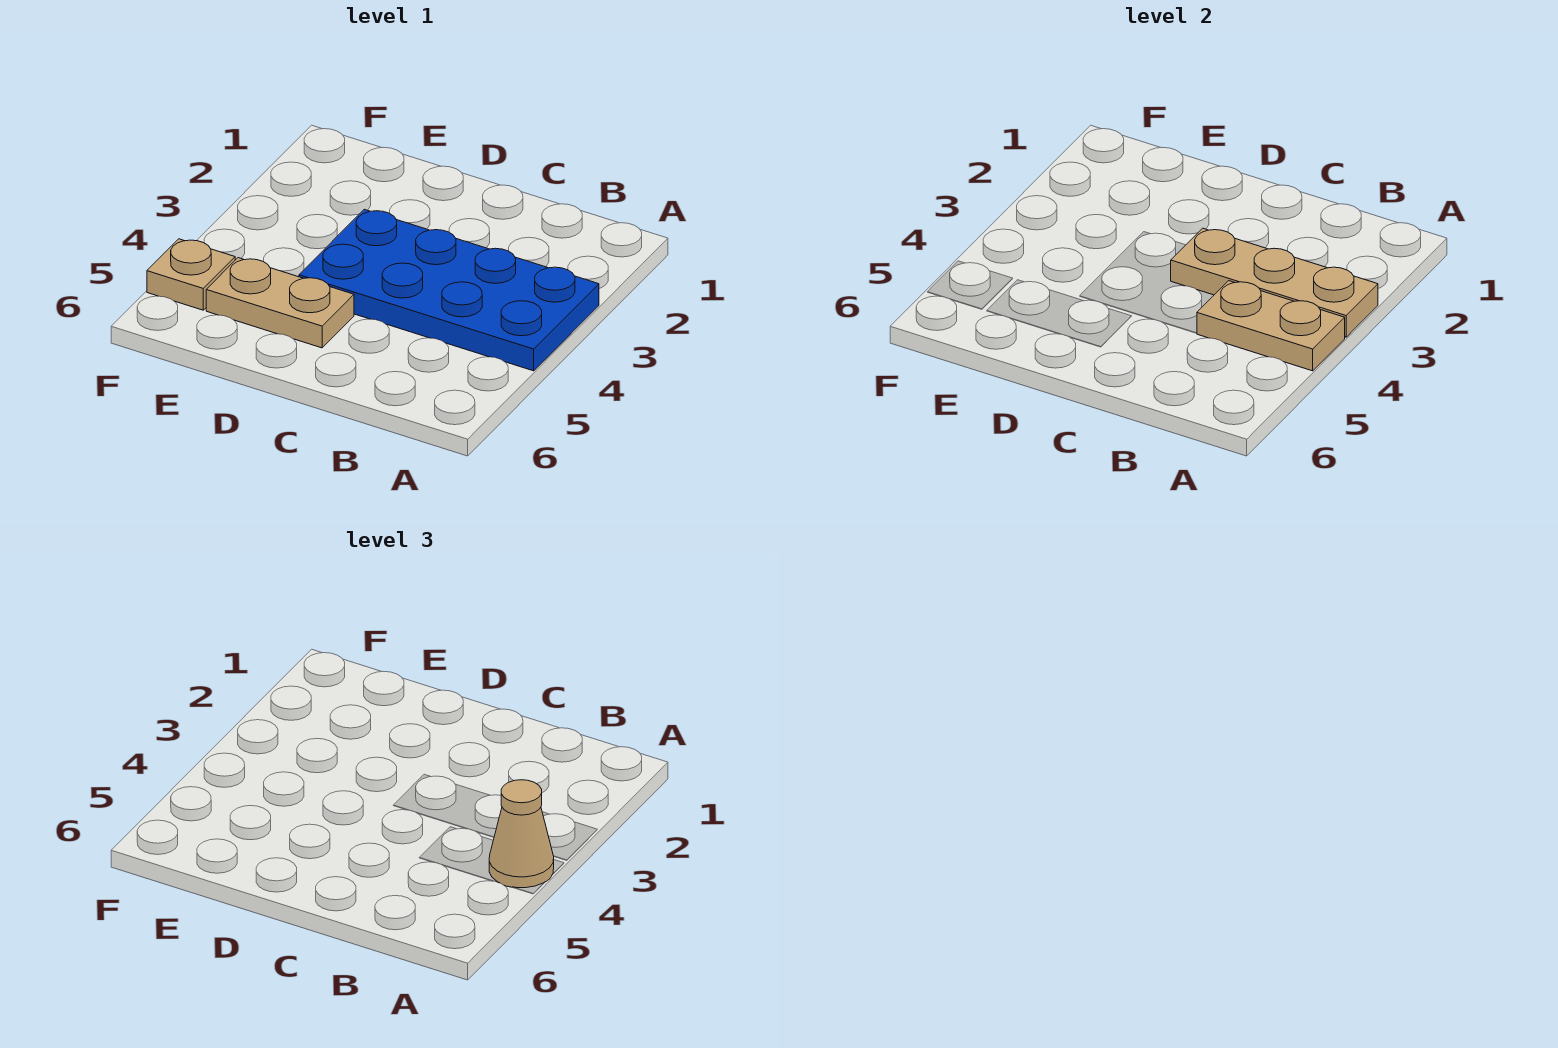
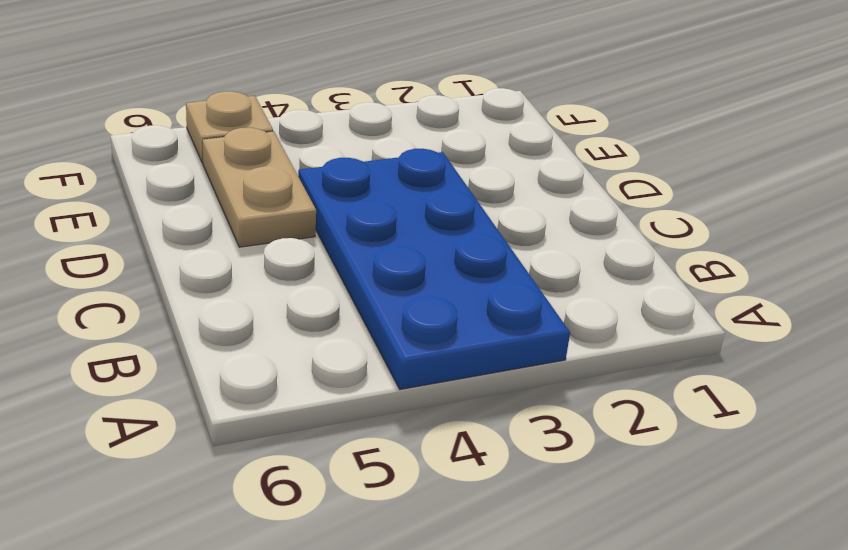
none -> tan plate A3:C3 level 2
none -> tan plate A4:B4 level 2

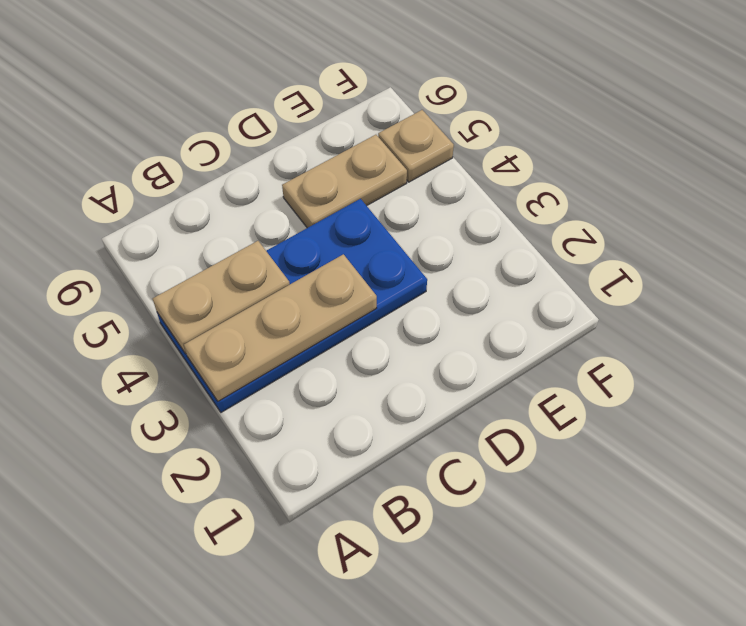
none -> tan cone A4 level 3

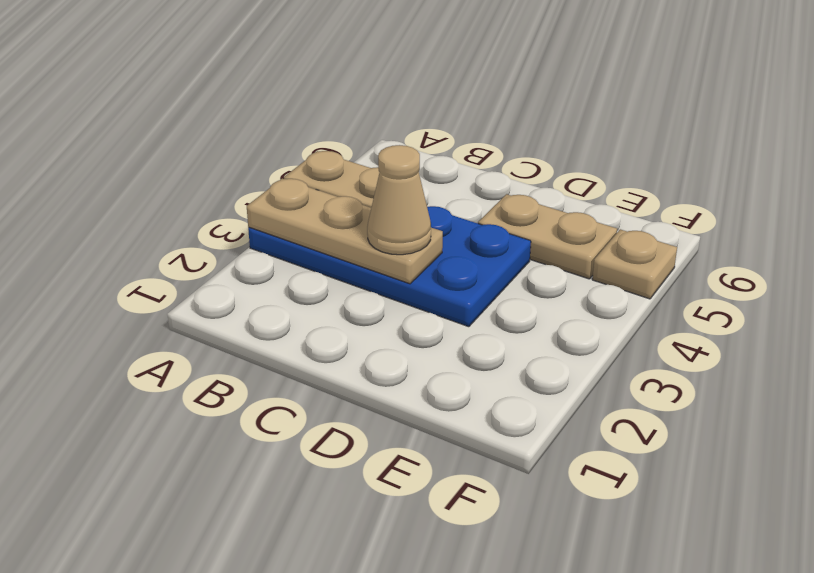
tan cone C3 level 3 -> tan cone A4 level 3

